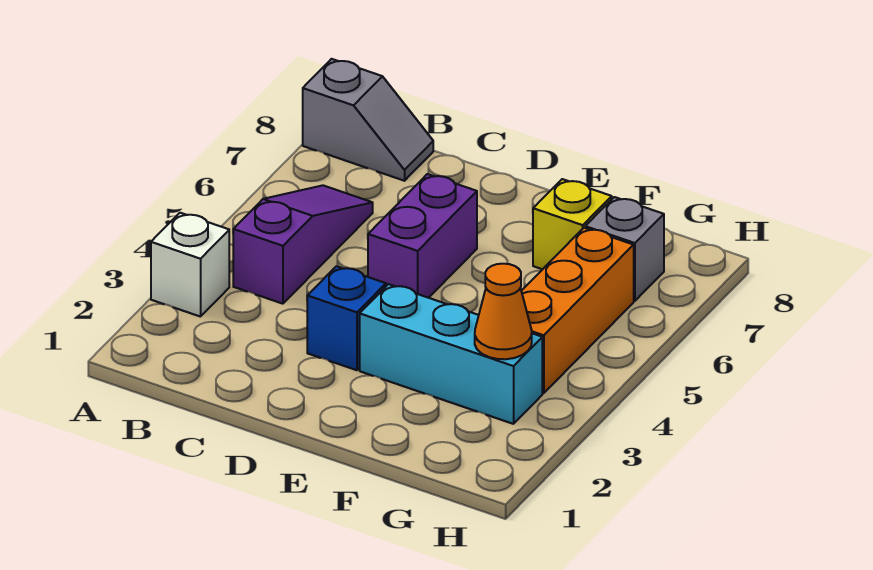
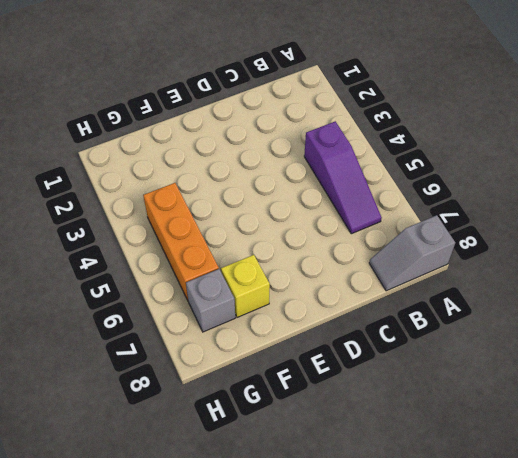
none -> white brick A3 level 1
none -> blue brick D3 level 1

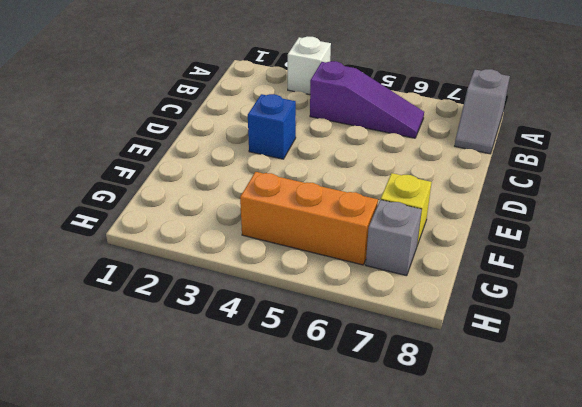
none -> purple brick D5:D6 level 1
none -> cyan brick E3:G3 level 1

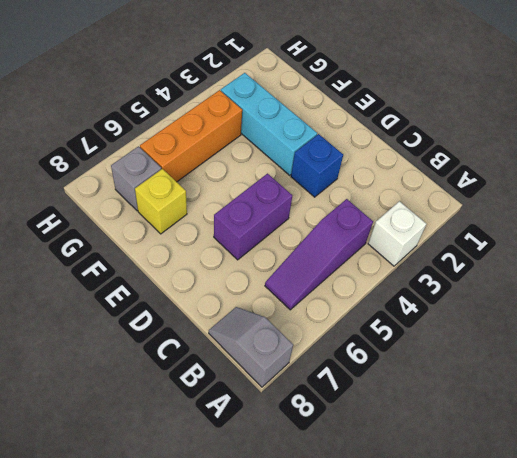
none -> orange cone G3 level 2

